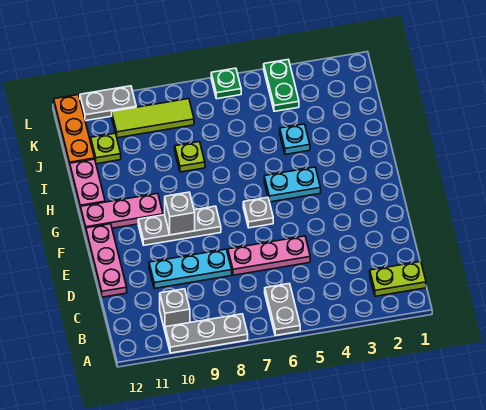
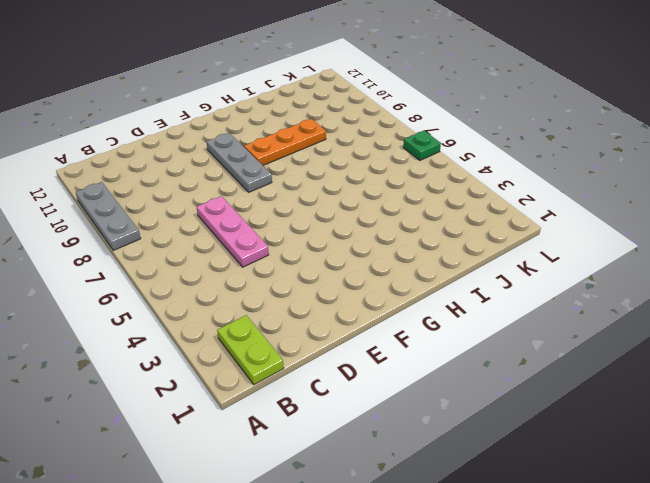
orange plate G9:I9 level 1 -> orange plate J12:L12 level 1
none -> grey plate A6:B6 level 1
none -> grey brick B10 level 1
none -> cyan plate D8:D10 level 1

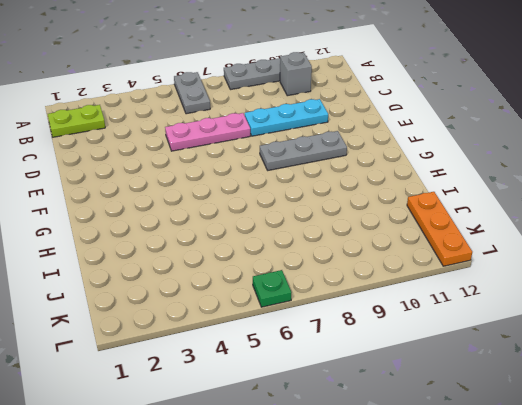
none -> pink plate D12:F12 level 1
none -> grey plate F6 level 1
none -> cyan plate G4:G5 level 1

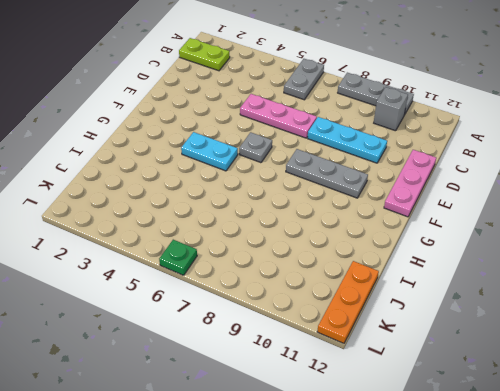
none -> pink plate G10:G12 level 1
none -> pink plate H12:I12 level 1
none -> cyan plate I4 level 1

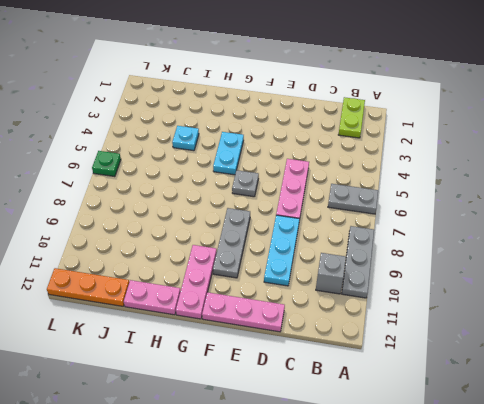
none -> lime plate I8 level 1
none -> lime plate J11 level 1
none -> green plate K4:L4 level 1

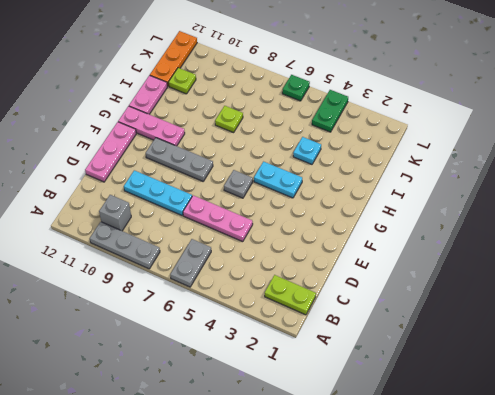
none -> lime tile K8:K10 level 1
none -> grey plate L10:L11 level 1
none -> grey brick F9 level 2

